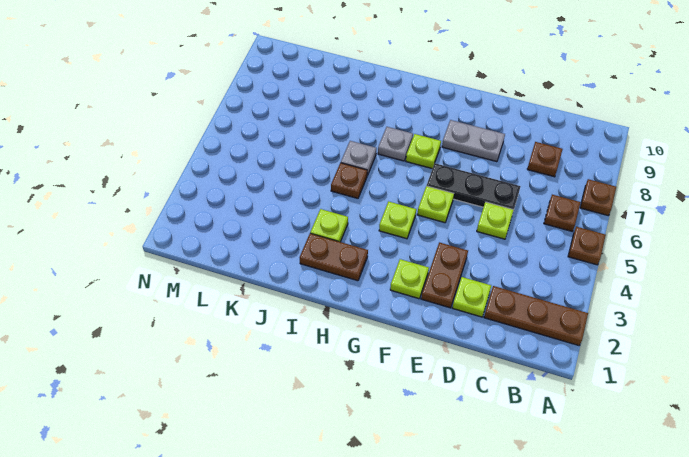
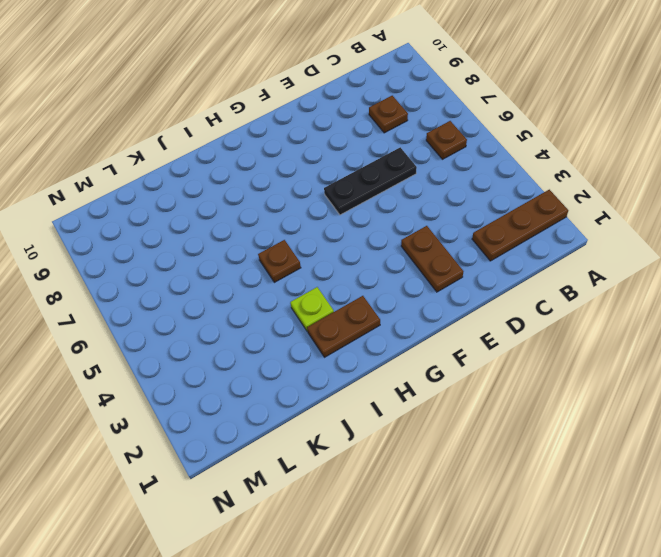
none -> brown plate A5 level 1
none -> brown plate A7 level 1
none -> lime plate D2 level 1

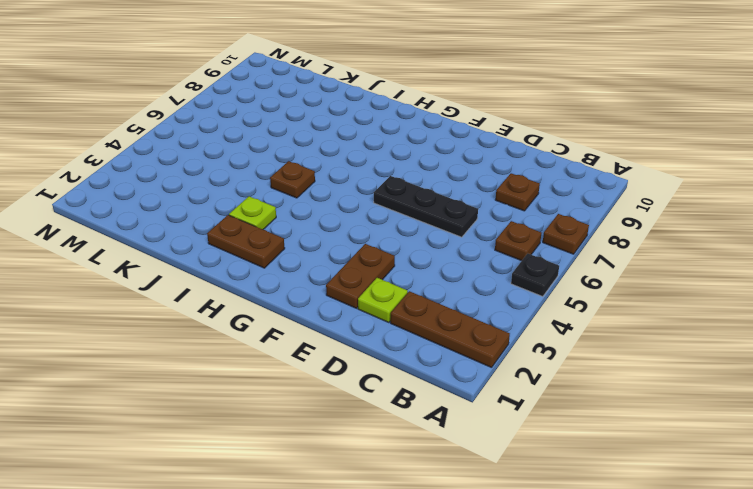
black plate A5 level 1 -> brown plate A5 level 1
none -> lime plate D5 level 1
none -> grey plate E8:F8 level 1
none -> lime plate F2 level 1

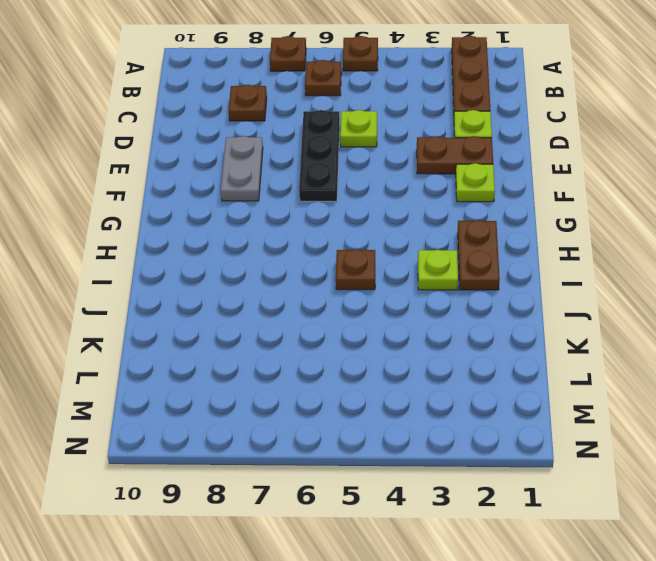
none -> lime plate F5 level 1
none -> lime plate G4 level 1
none -> lime plate G7 level 1

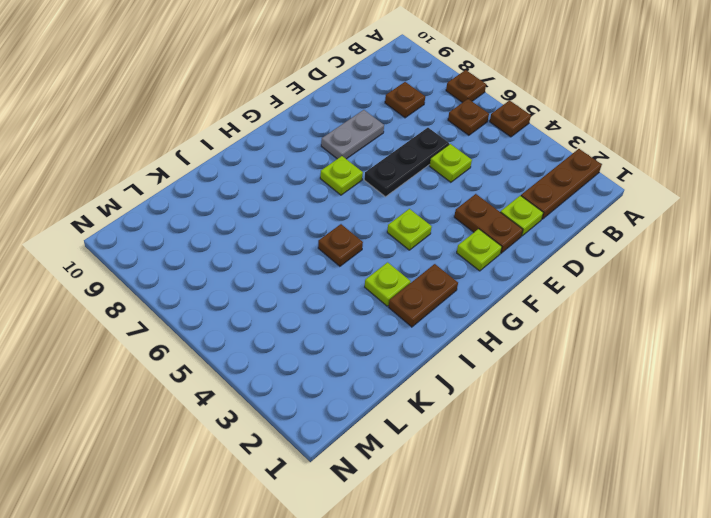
none -> lime plate F5 level 1
none -> grey plate H7 level 1
none -> grey plate I6 level 1

